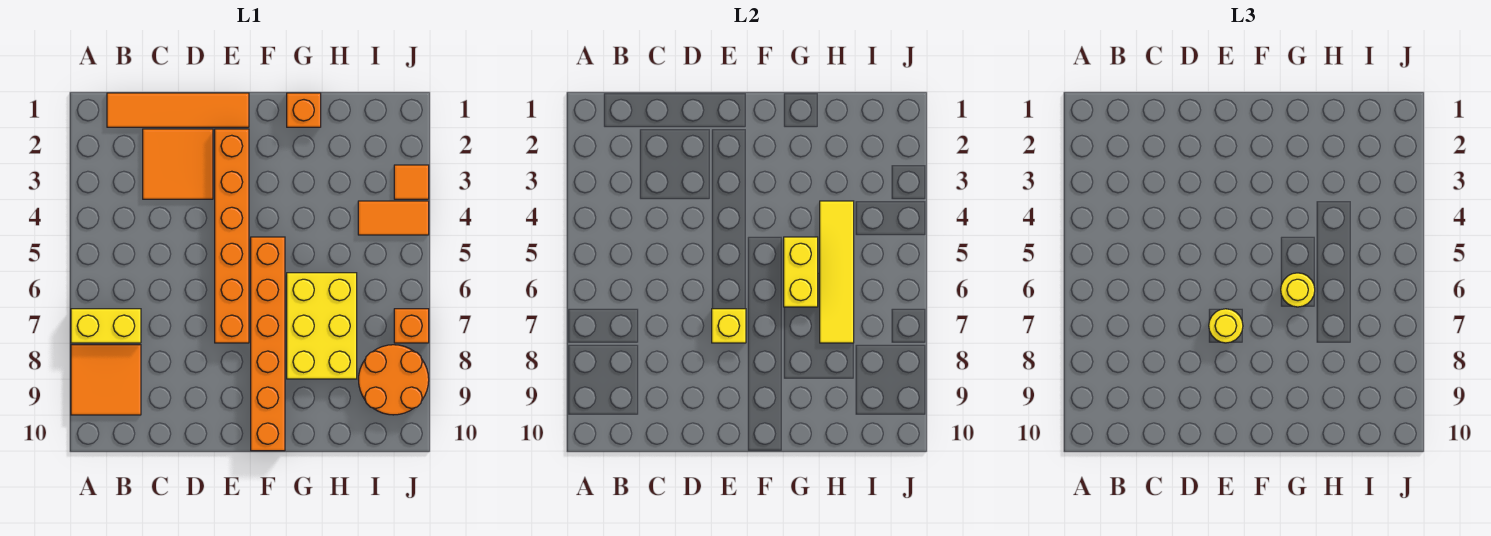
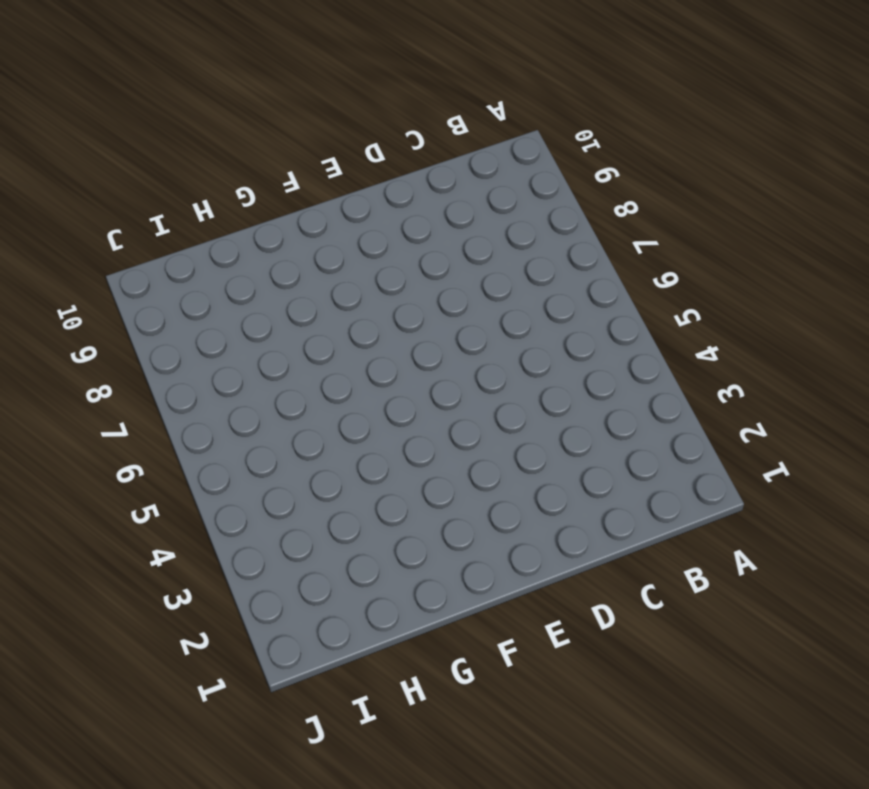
none -> yellow brick A7:B7 level 1
none -> orange tile A8:B9 level 1
none -> orange tile B1:E1 level 1

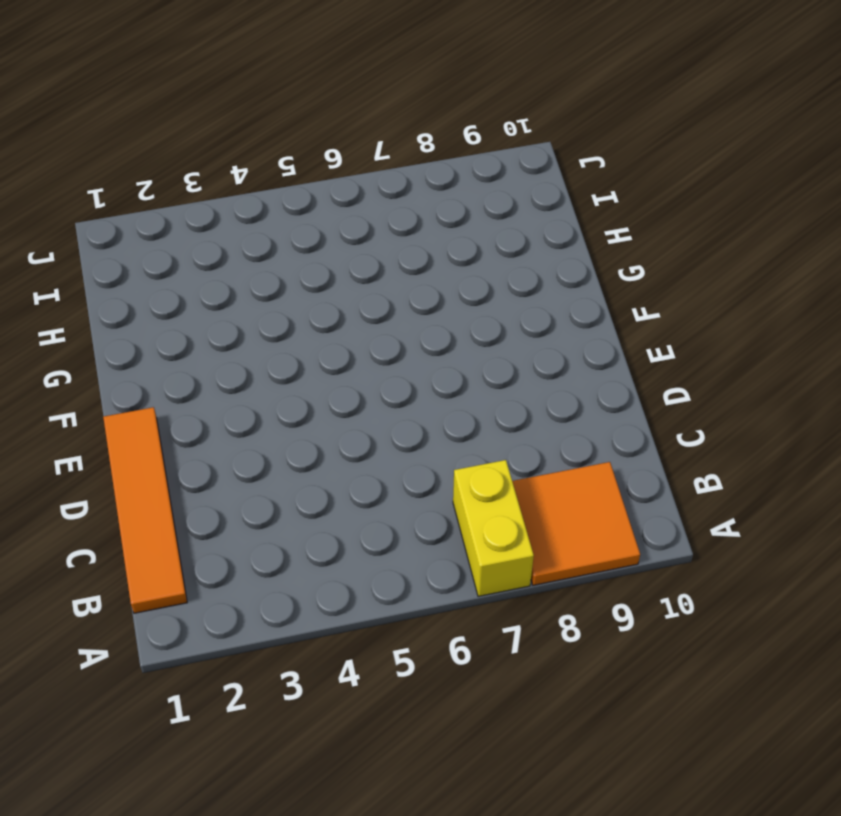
none -> orange tile C2:D3 level 1
none -> orange brick E2:E7 level 1
none -> orange brick F5:F10 level 1

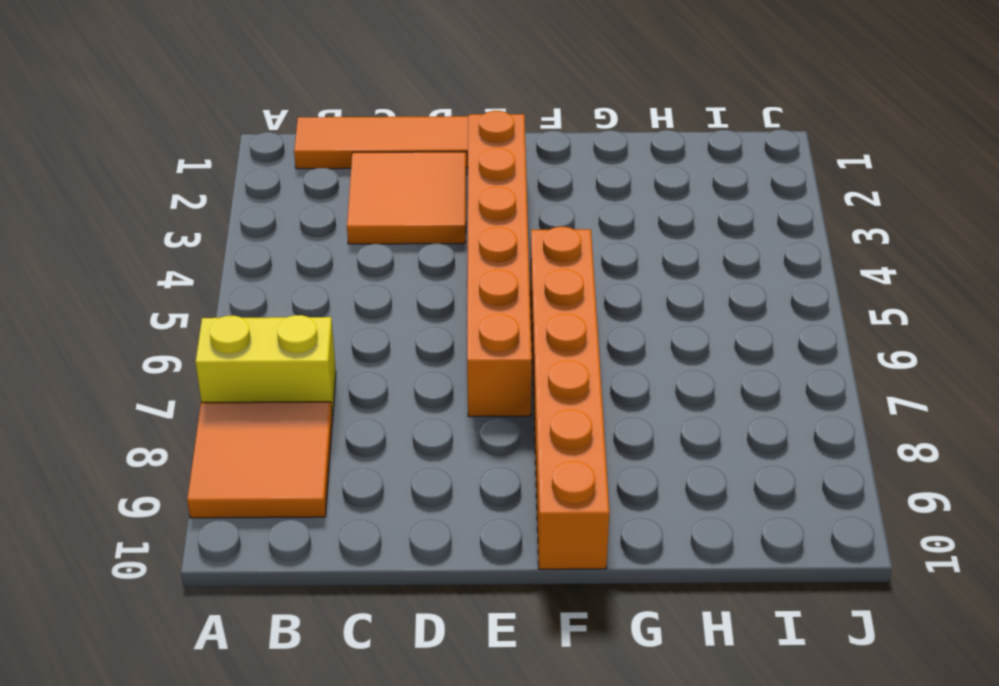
none -> orange brick G1 level 1
none -> yellow brick G6:H8 level 1
none -> orange tile I4:J4 level 1

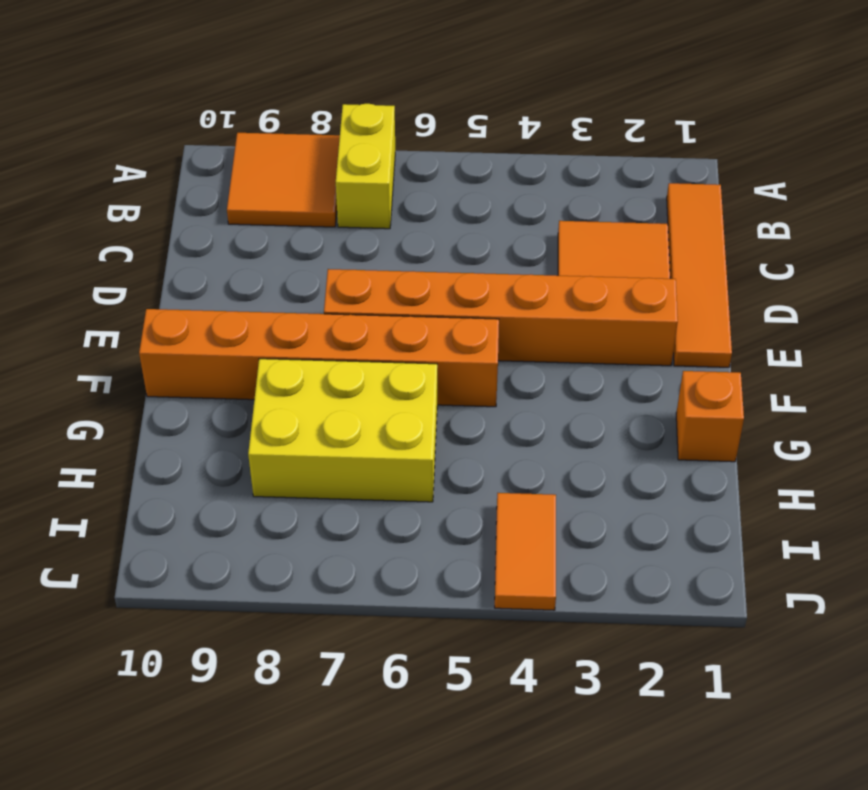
none -> orange round brick I8:J9 level 1
none -> orange tile J3 level 1
none -> orange brick J7 level 1

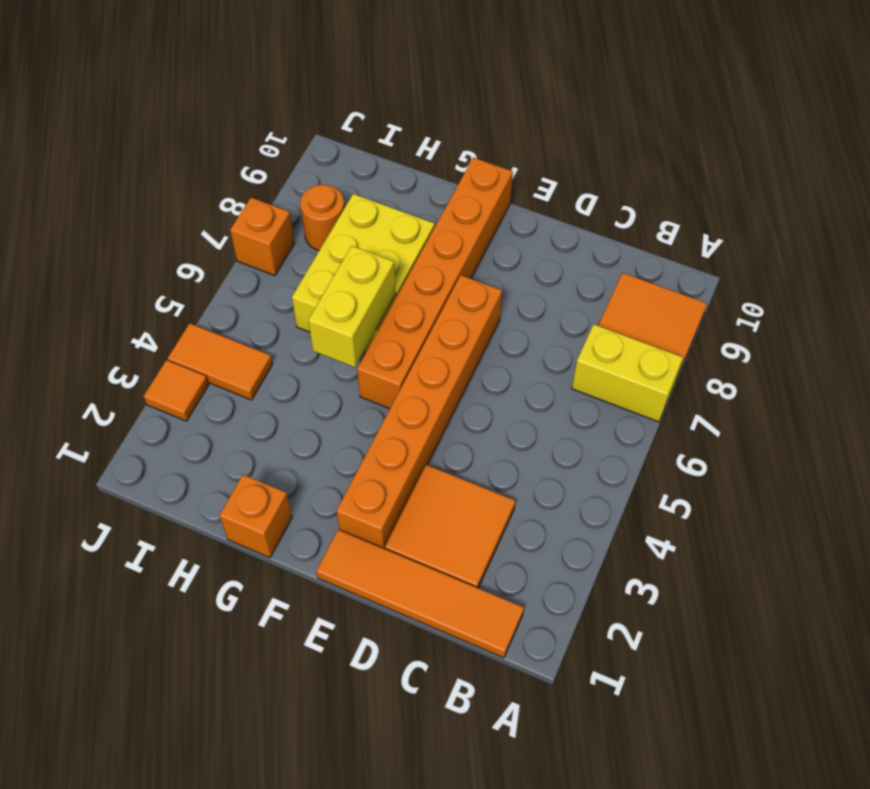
orange round brick I8 level 1 -> orange round brick I8:J9 level 1
none -> yellow brick E7 level 2
none -> yellow tile H4:H7 level 2
none -> yellow round brick E7 level 3

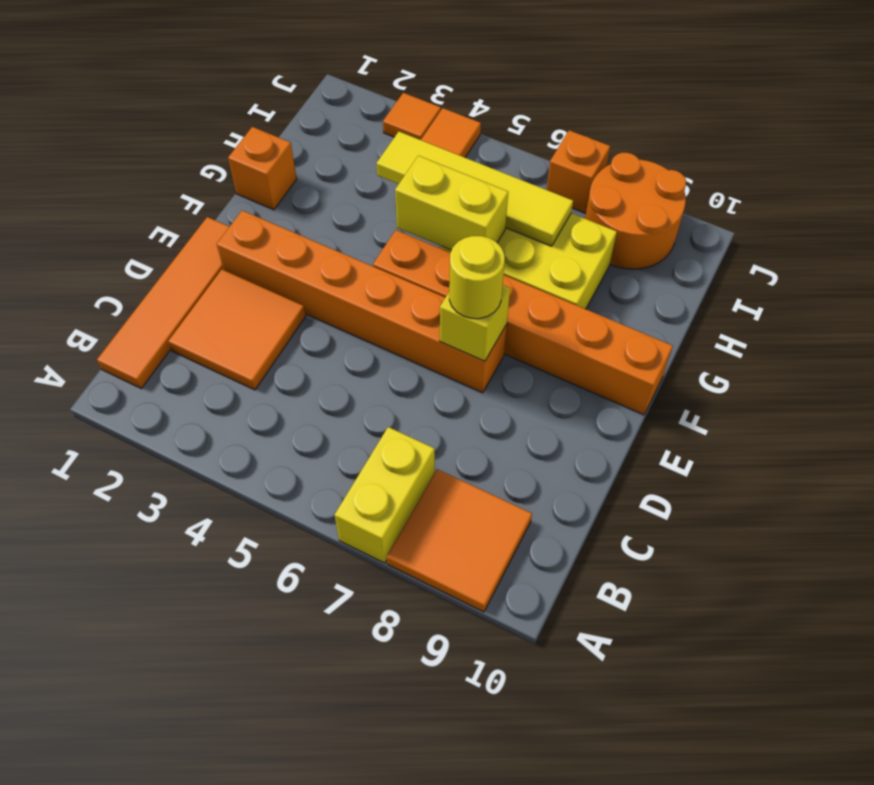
none -> yellow round brick G6 level 3

